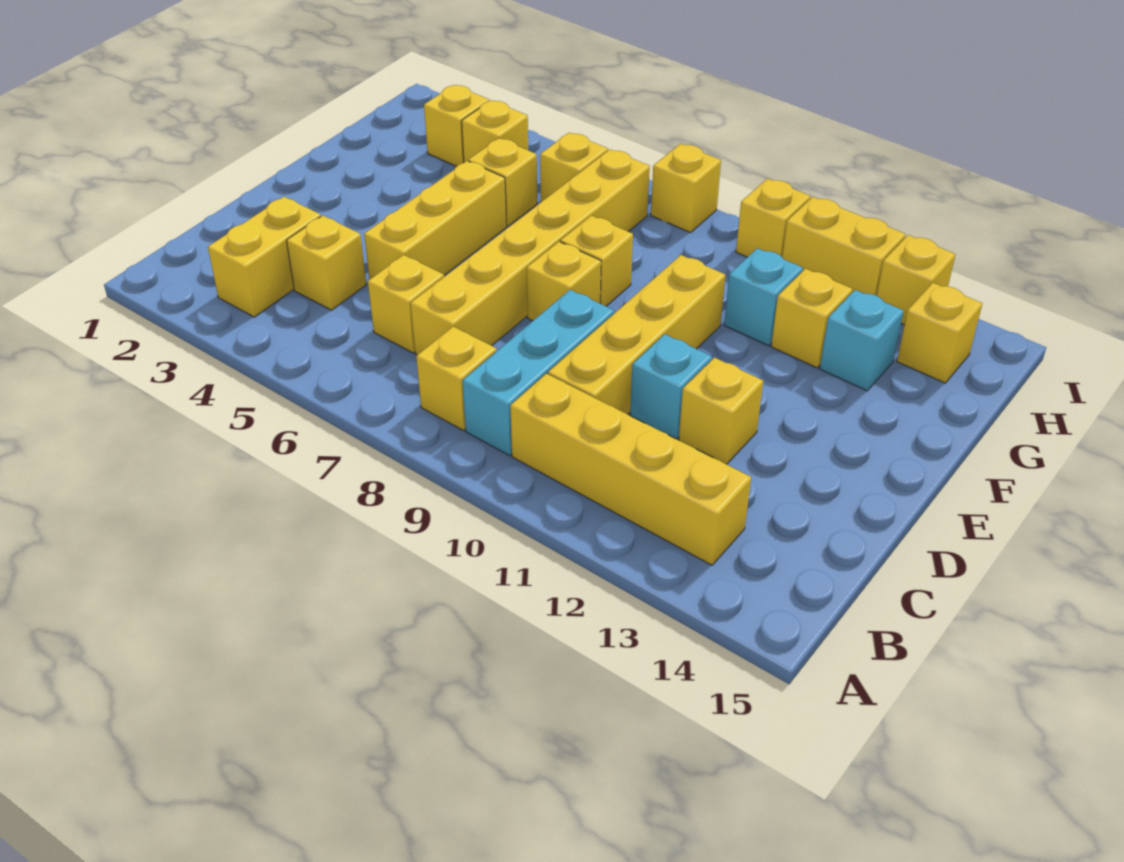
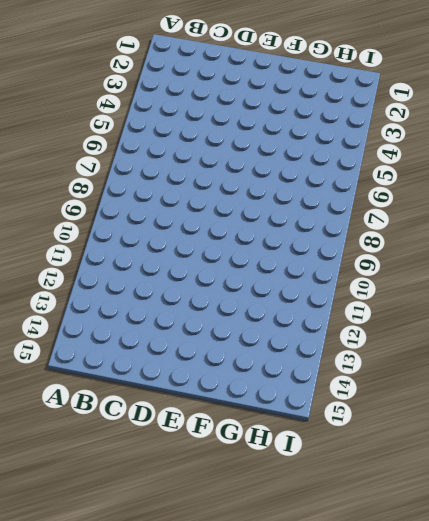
none -> yellow brick B3:C3 level 1
none -> yellow brick B8 level 1
none -> cyan brick B9:D9 level 1

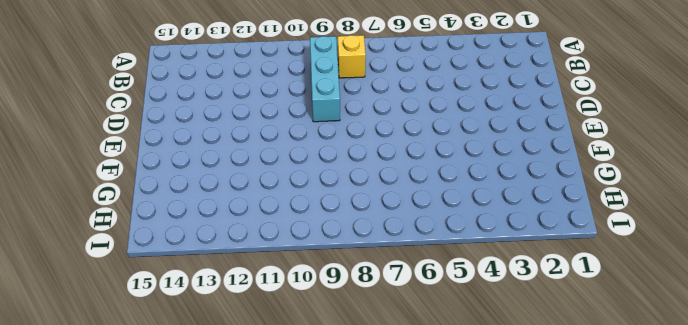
none -> yellow brick B3:C3 level 1
none -> yellow brick B10:B13 level 1
none -> yellow brick C4 level 1

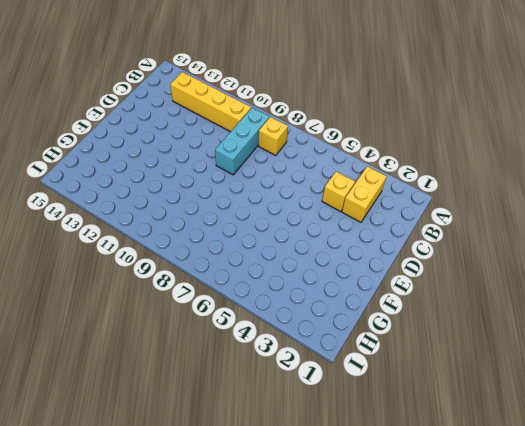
none -> yellow brick C6 level 1
none -> yellow brick C7:H7 level 1
none -> yellow brick C10:F10 level 1

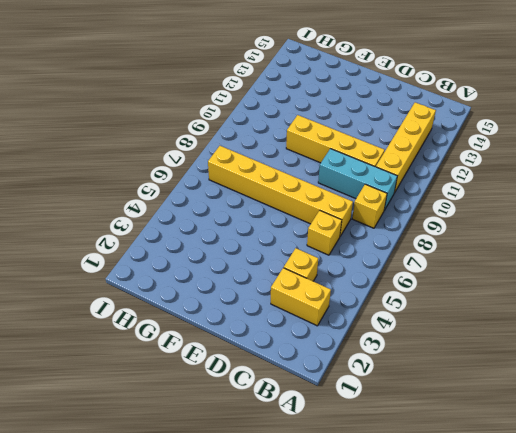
none -> yellow brick D5:F5 level 1
none -> cyan brick D11 level 1
none -> yellow brick D12 level 1

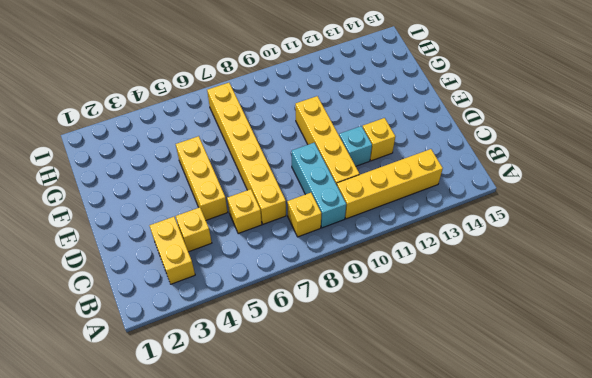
none -> yellow brick E8 level 1
none -> yellow brick F8 level 1
none -> yellow brick G5 level 1

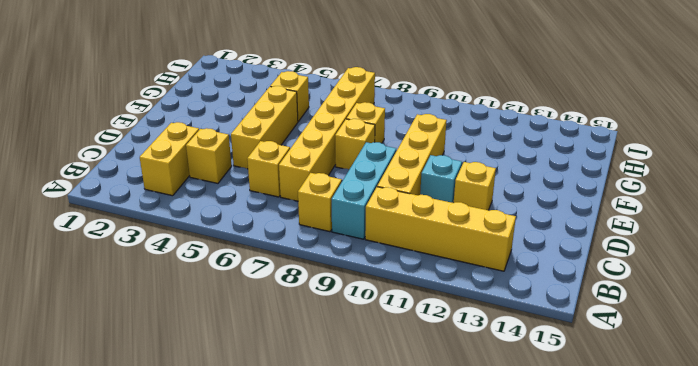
none -> cyan brick G11 level 1
none -> yellow brick G12 level 1
none -> cyan brick G13 level 1

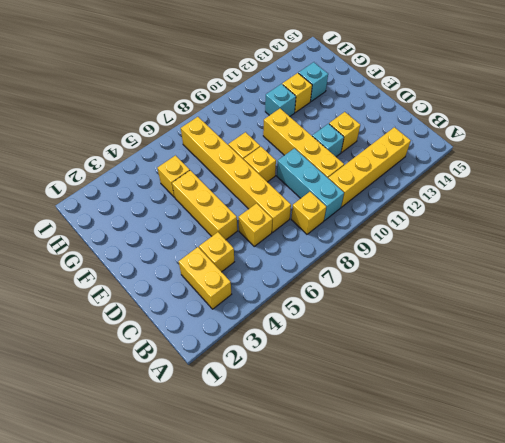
none -> yellow brick H3 level 1
none -> yellow brick H4 level 1
none -> yellow brick H6 level 1

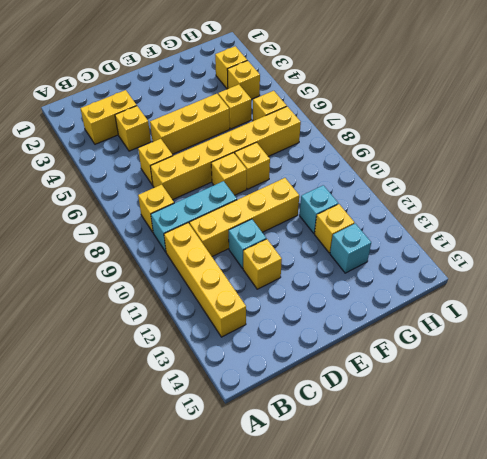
none -> yellow brick H14 level 1
none -> yellow brick I8 level 1
none -> yellow brick I10 level 1

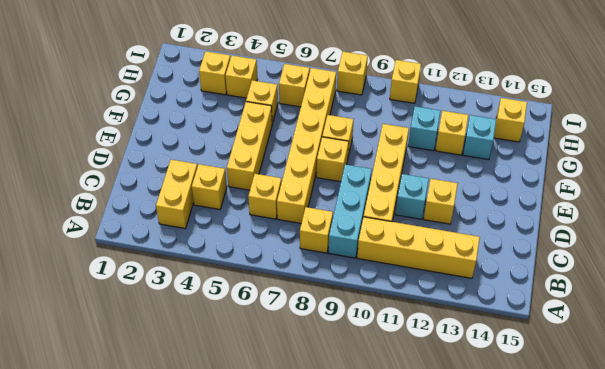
none -> yellow brick I11:I12 level 1
none -> yellow brick I13 level 1

